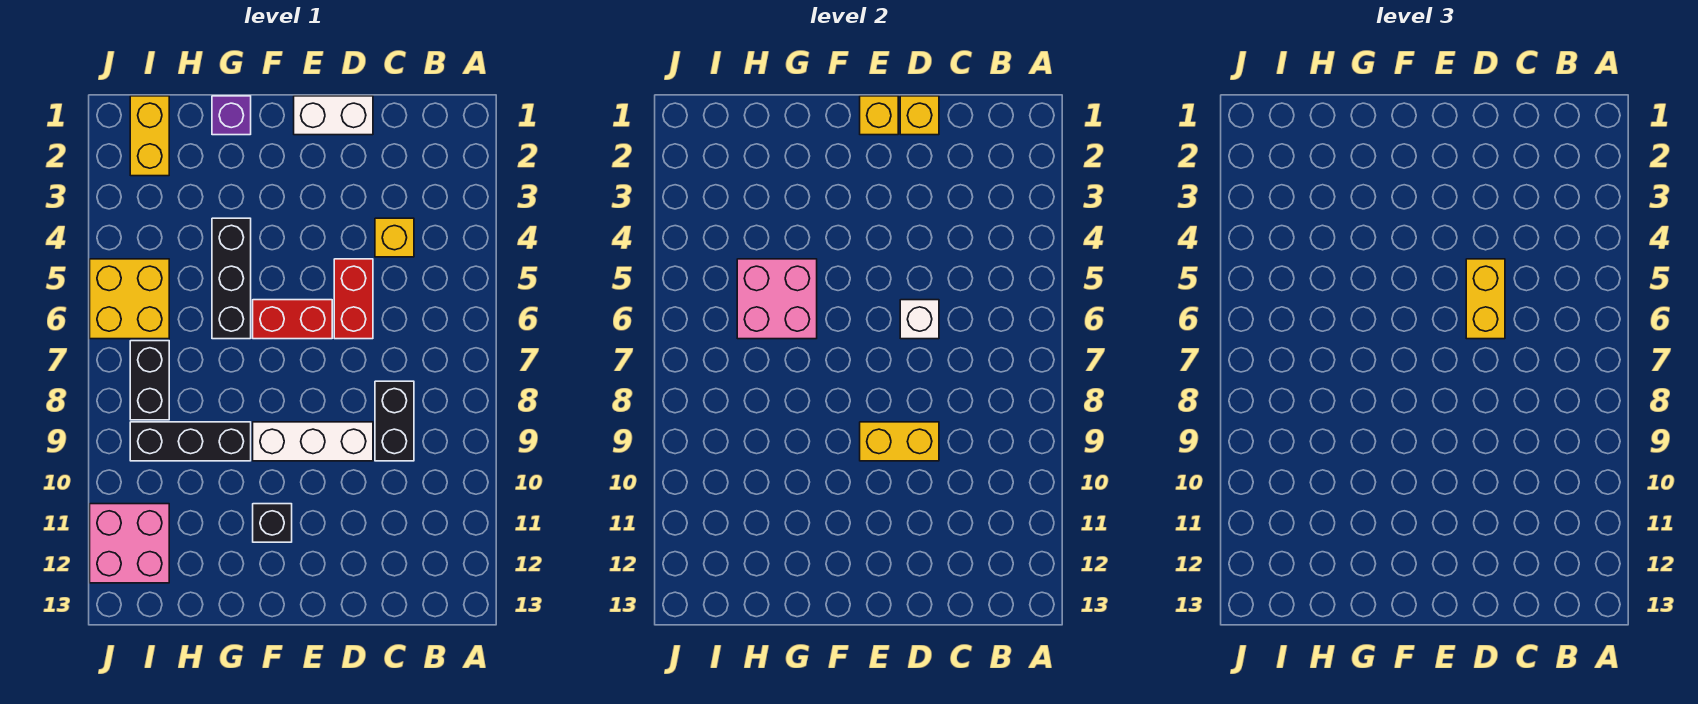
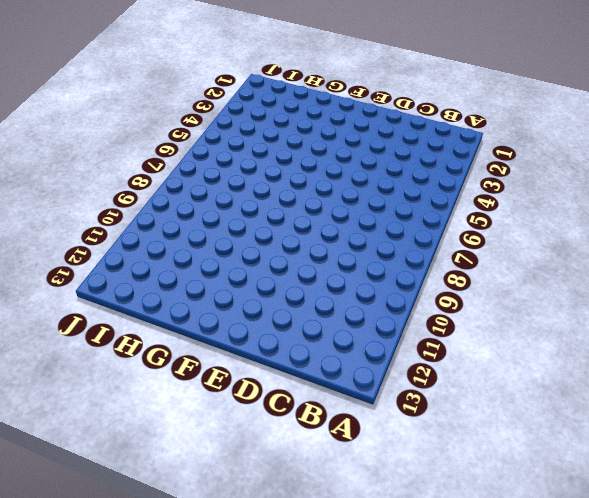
none -> yellow brick C4 level 1
none -> black brick C8:C9 level 1
none -> white brick D1:E1 level 1

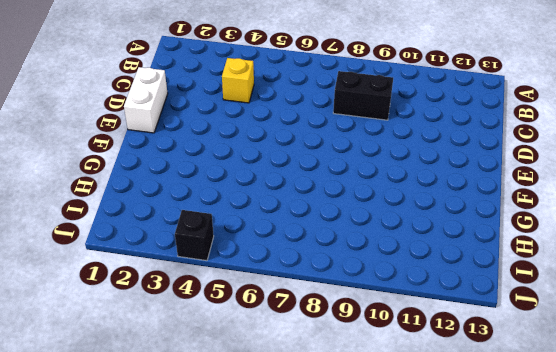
black brick J4 level 1 -> black brick F11 level 1
none -> red brick D5:D6 level 1
none -> white brick D9:F9 level 1
none -> red brick E6:F6 level 1

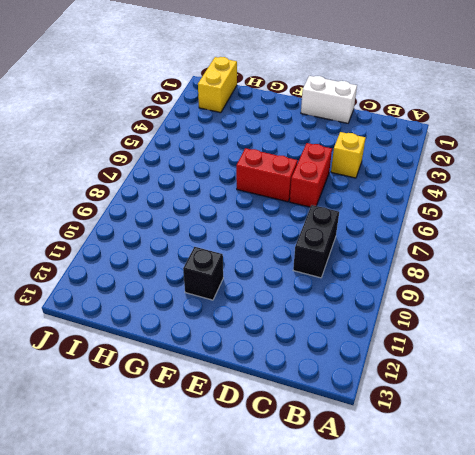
none -> white brick D9:F9 level 1
none -> purple brick G1 level 1
none -> black brick G4:G6 level 1

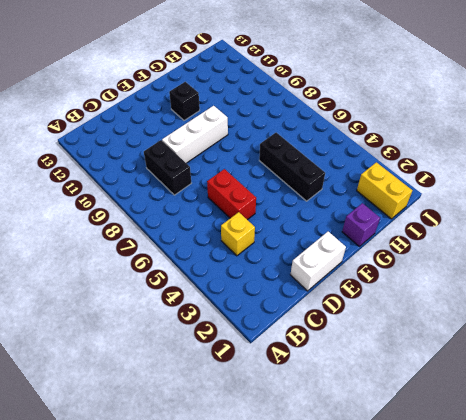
none -> red brick E6:F6 level 1
none -> black brick G9:I9 level 1
none -> yellow brick I5:J6 level 1

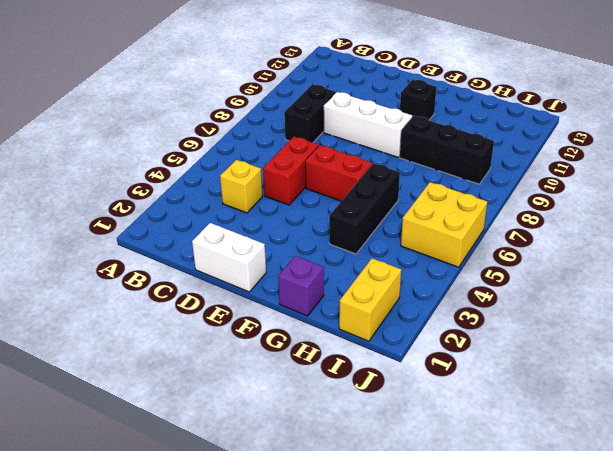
none -> black brick I7:I8 level 1
none -> pink brick I11:J12 level 1
none -> yellow brick D1 level 2

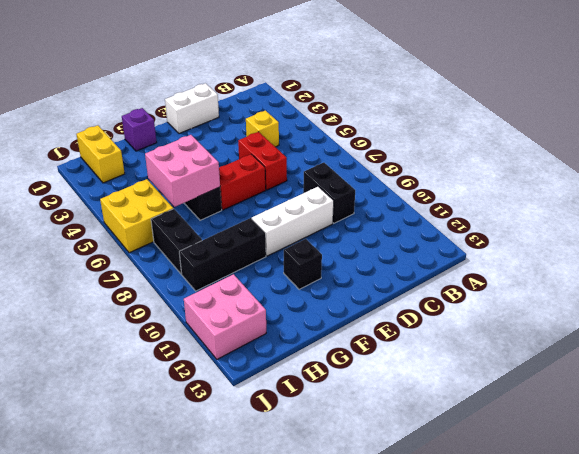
none -> yellow brick D1 level 2
none -> white brick D6 level 2
none -> yellow brick D9:E9 level 2

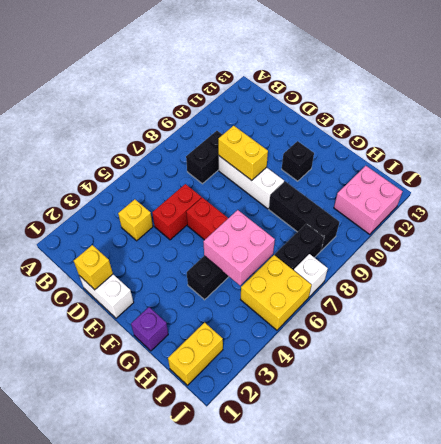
white brick J7 level 1 -> white brick D6 level 2
none -> yellow brick E1 level 2
none -> yellow brick D5:D6 level 3

